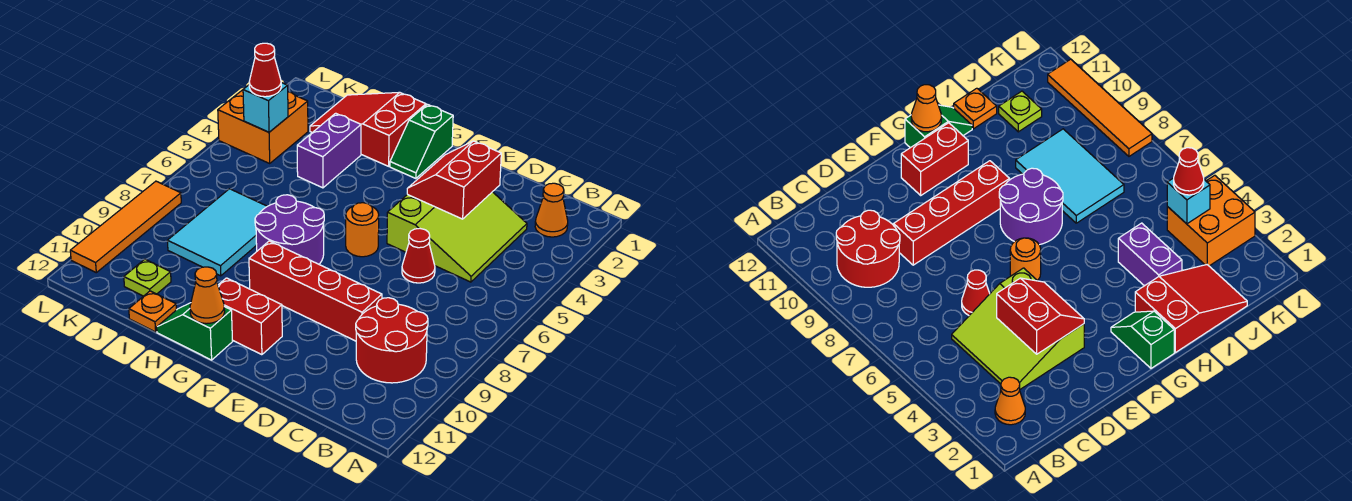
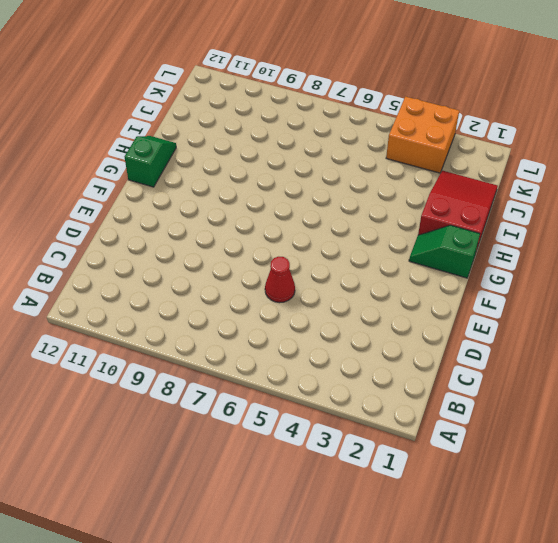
none -> orange cone B2 level 1
none -> red round brick B9:C10 level 1
none -> lime slope C3:E5 level 1 top E

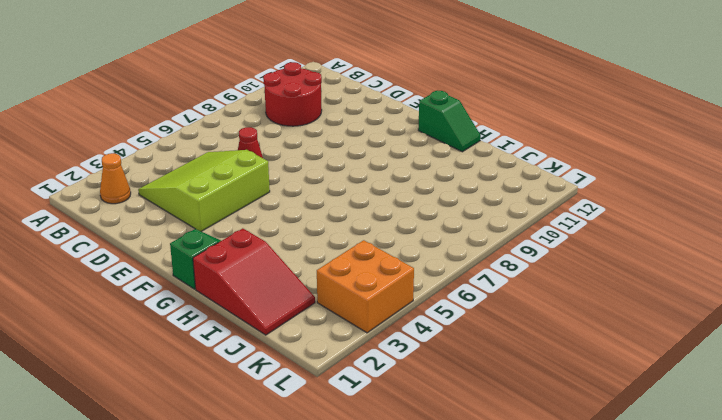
none -> red brick D9:G9 level 1
none -> orange round brick F6 level 1
none -> red brick F11:G11 level 1

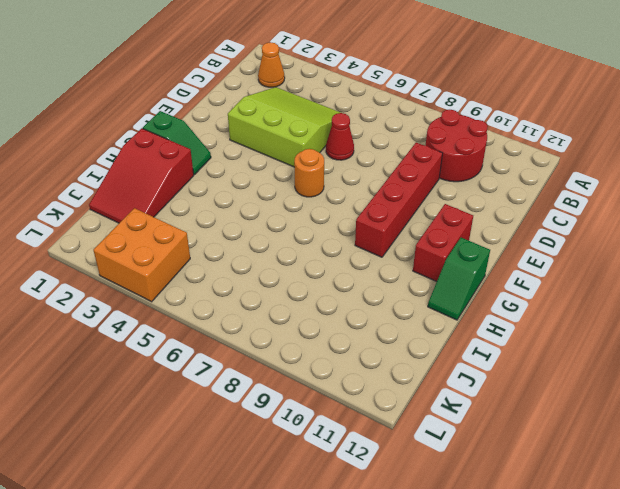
none -> purple round brick G7:H8 level 1
none -> purple brick I3:I4 level 1
none -> cyan tile I7:J9 level 1

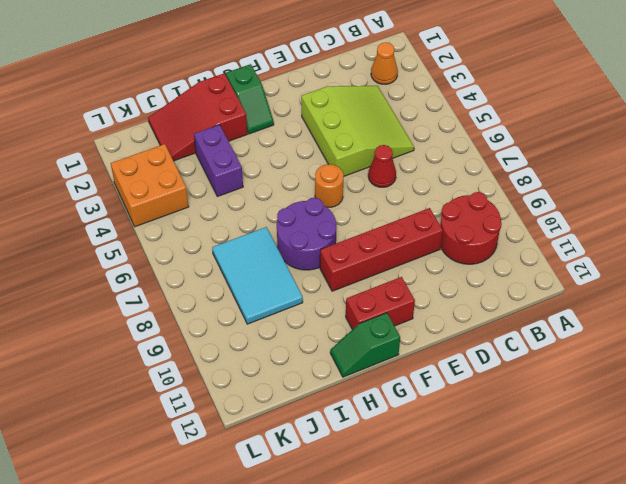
none -> orange plate I12 level 1
none -> lime plate J11 level 1
none -> orange tile L8:L11 level 1

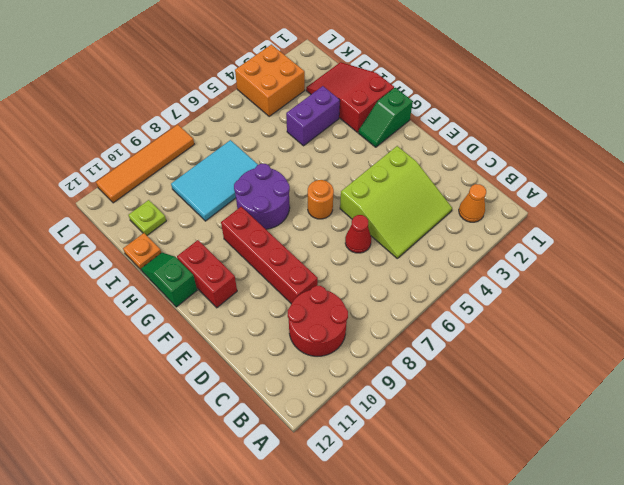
none -> red slope D3:E4 level 2 top D
none -> orange cone G12 level 2
none -> cyan brick K4 level 2

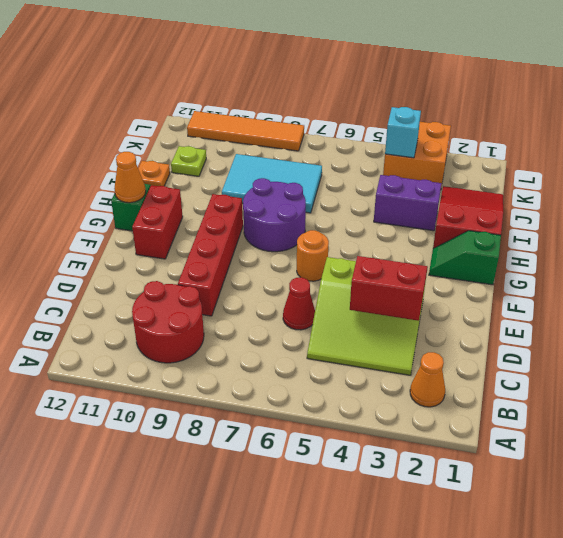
none -> red cone K4 level 3

